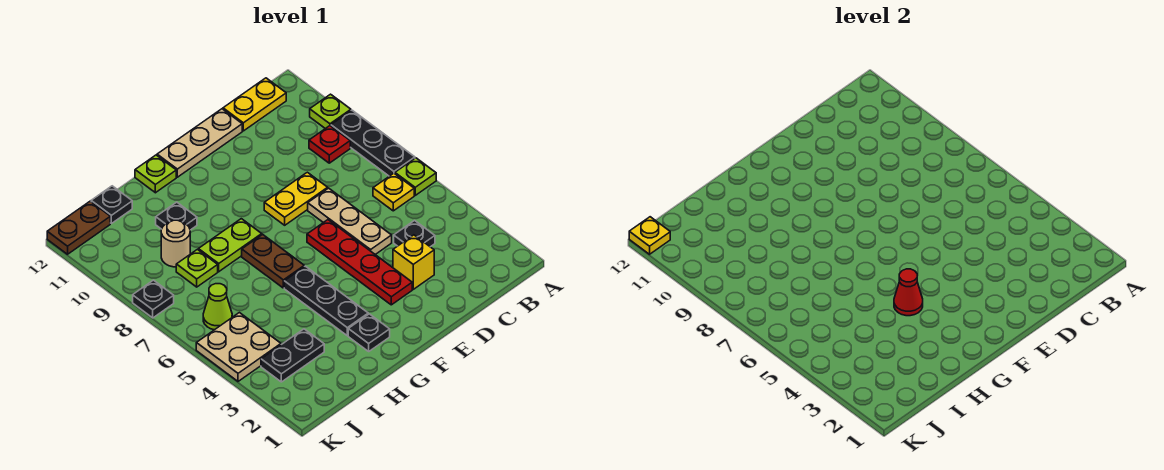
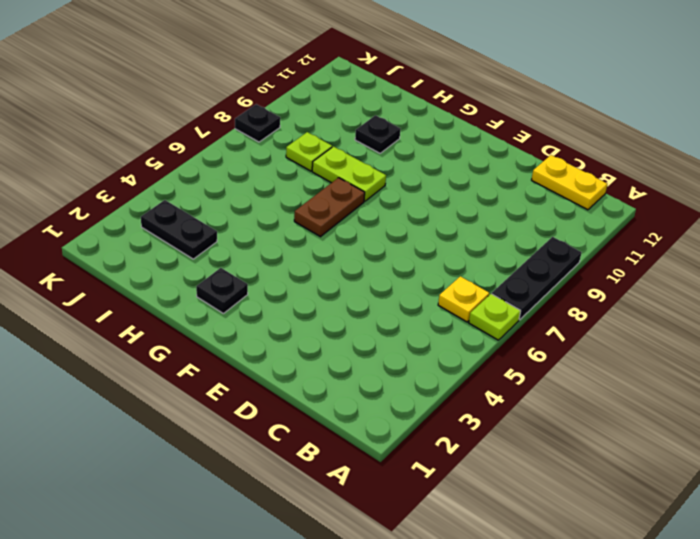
none -> lime plate A10 level 1
none -> red plate B9 level 1
none -> black plate C4 level 1

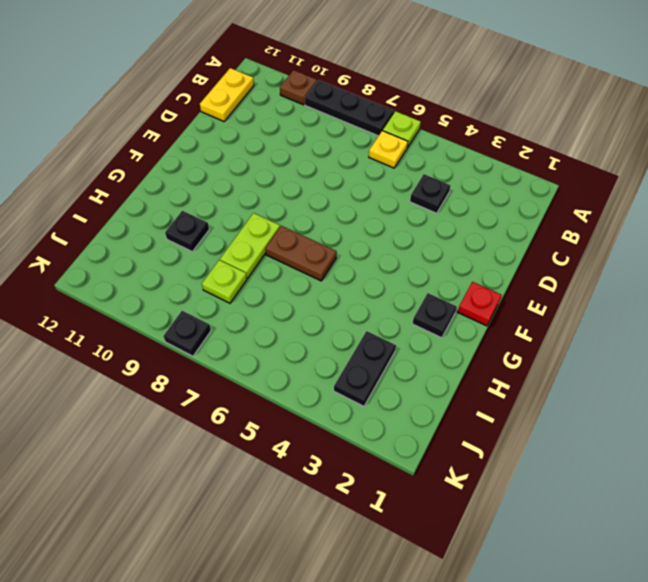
brown plate A10 level 1 -> lime plate A10 level 1
red plate F1 level 1 -> red plate B9 level 1
none -> yellow brick D3 level 1
none -> tan plate D5:D7 level 1
none -> yellow plate D8:E8 level 1

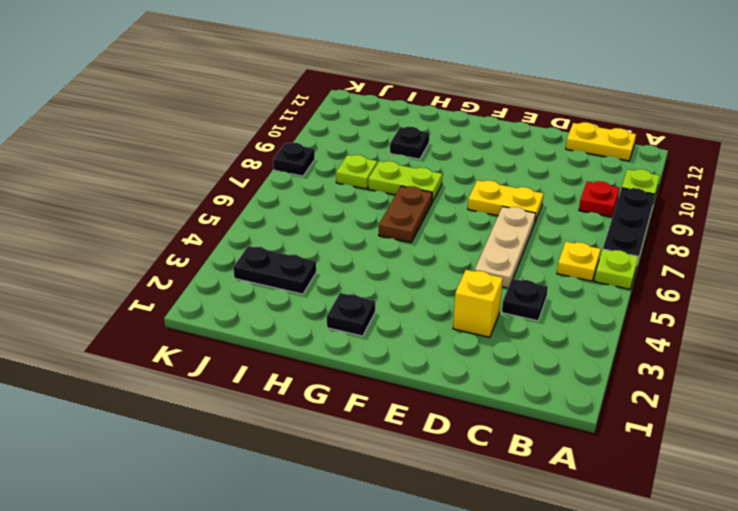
none -> tan plate D12:F12 level 1
none -> red plate E3:E6 level 1
none -> black plate G3:G5 level 1

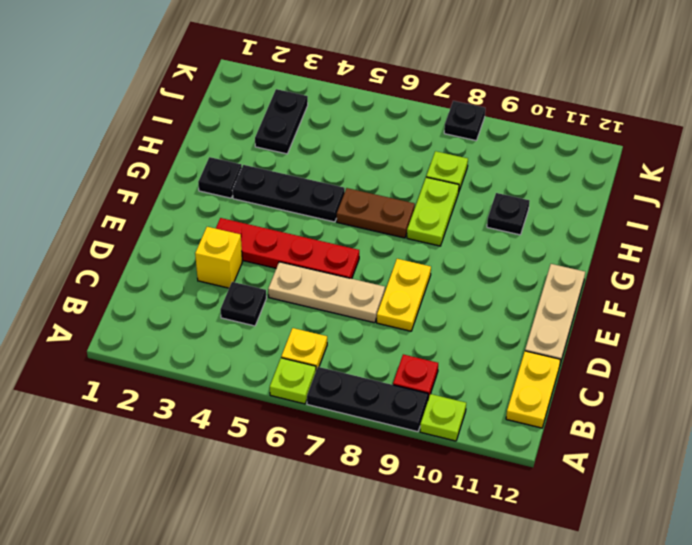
none -> lime plate G12 level 1
none -> tan round brick I9 level 1
none -> black plate I12 level 1

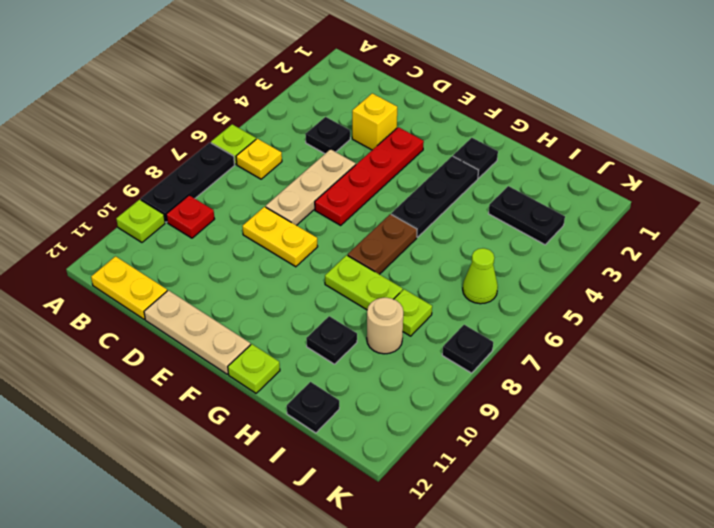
none -> tan plate J4:K5 level 1
none -> brown plate J12:K12 level 1
none -> red cone G4 level 2

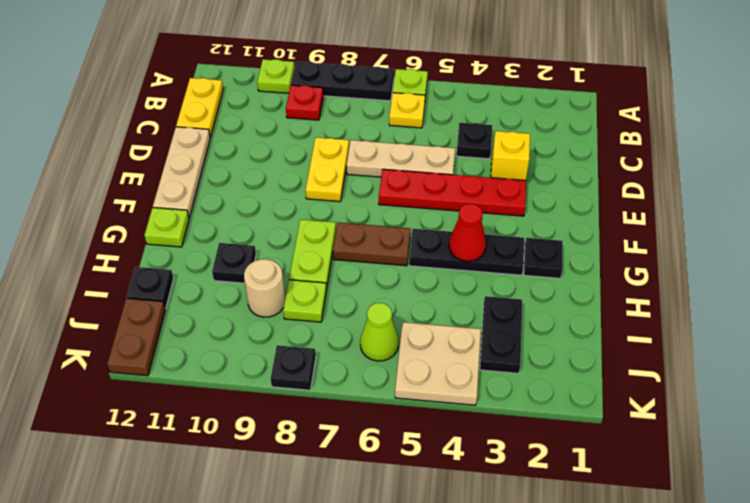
none -> yellow plate K12 level 2

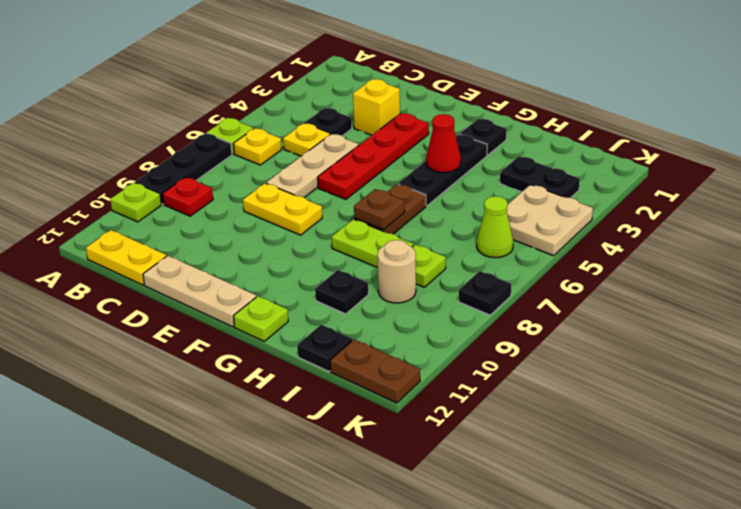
yellow plate C5 level 1 -> yellow plate K12 level 2
brown plate G7 level 2 -> none

